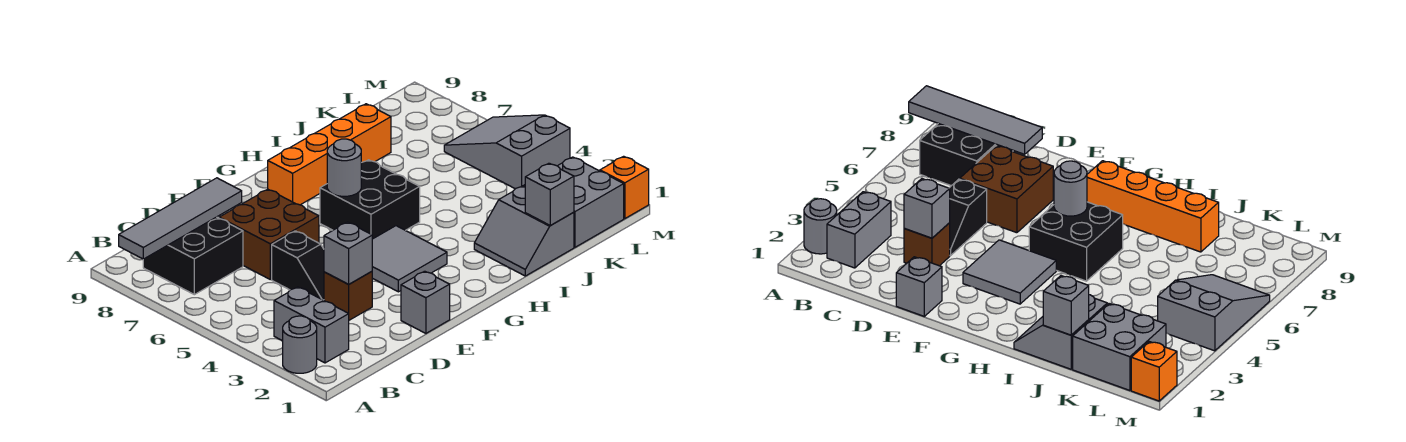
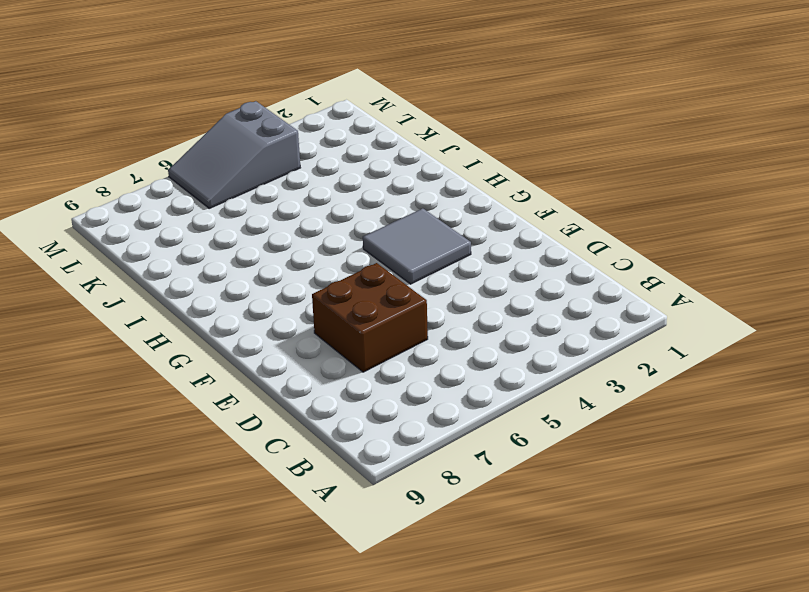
none -> grey round brick A2 level 1
none -> grey brick B2:B3 level 1
none -> black brick B7:C8 level 1

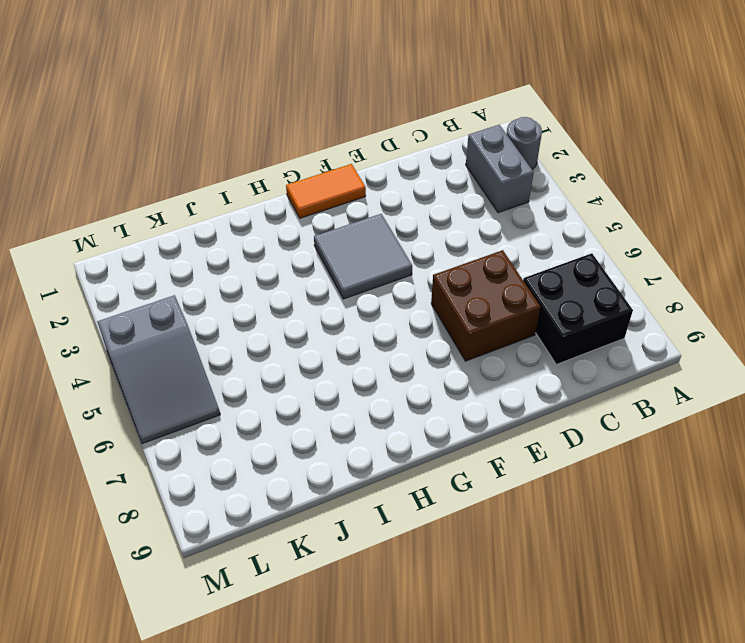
orange tile F1:G1 level 1 -> none
none -> brown brick D3 level 1
none -> black slope D4:D5 level 1 top 5
none -> grey brick E1 level 1

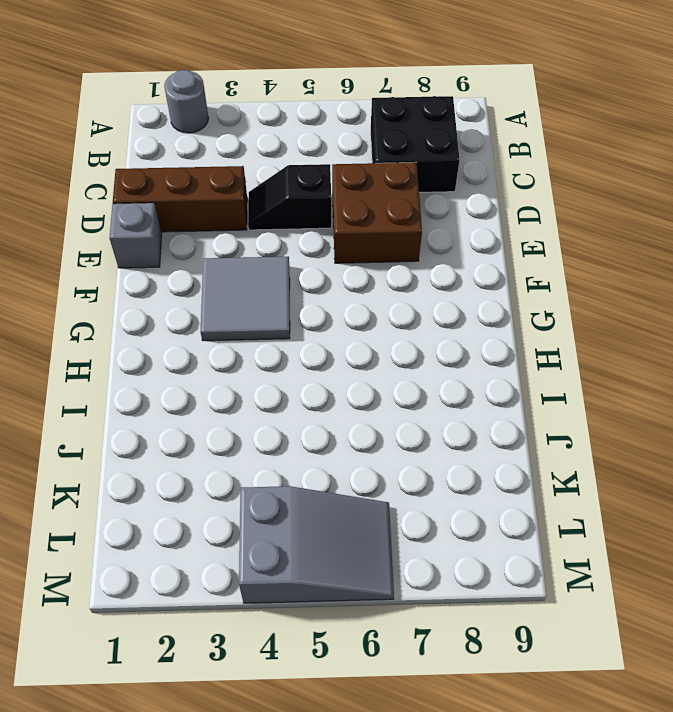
brown brick D1:D3 level 1 -> brown brick D3 level 1
none -> grey brick B2:B3 level 1
none -> black brick G5:H6 level 1
none -> orange brick G8:J8 level 1

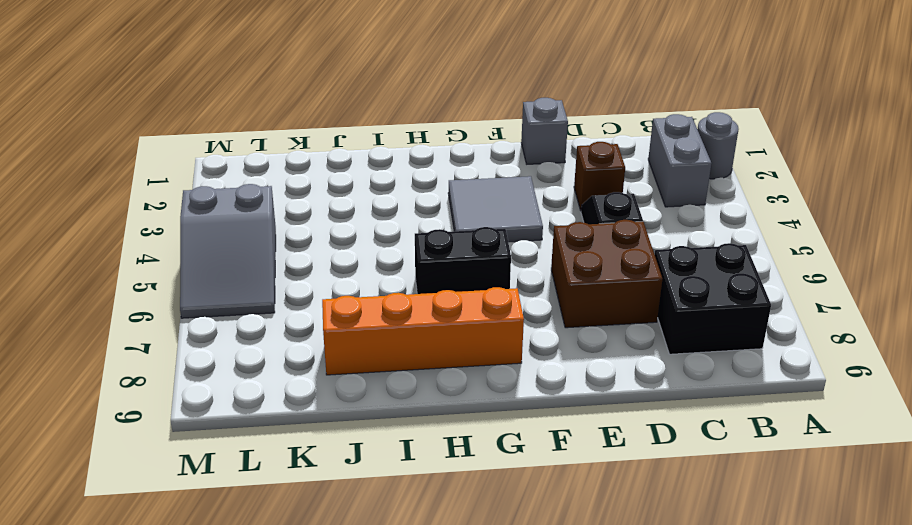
black brick G6:H6 level 1 -> black brick G5:H6 level 1
none -> grey slope I1:J2 level 1 top J
none -> grey brick K1:L2 level 1
none -> orange brick M1 level 1

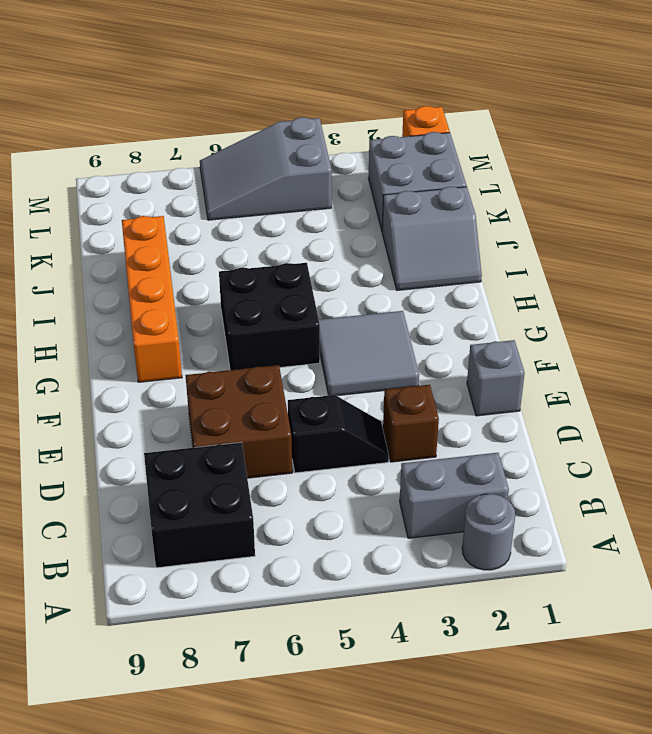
none -> grey tile A8:D8 level 2
none -> grey brick D3 level 2
none -> grey round brick G6 level 2

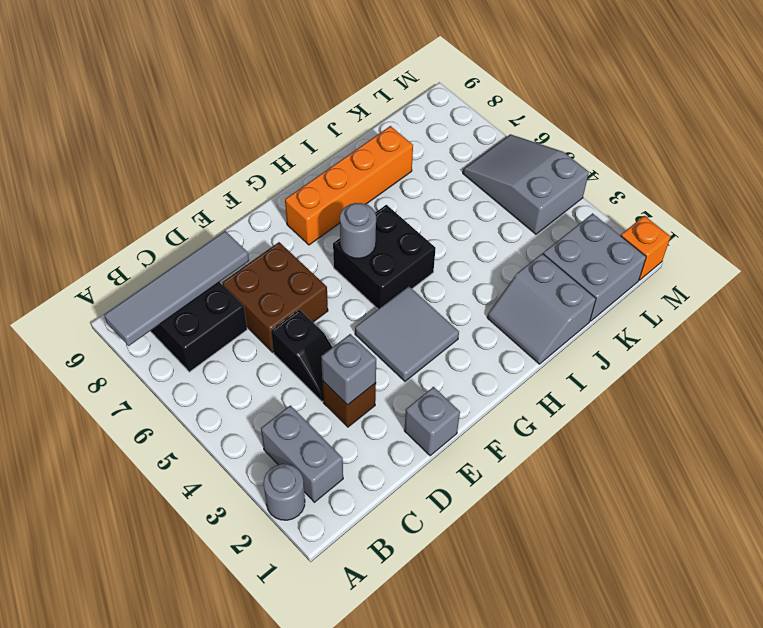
none -> grey brick J1 level 2

